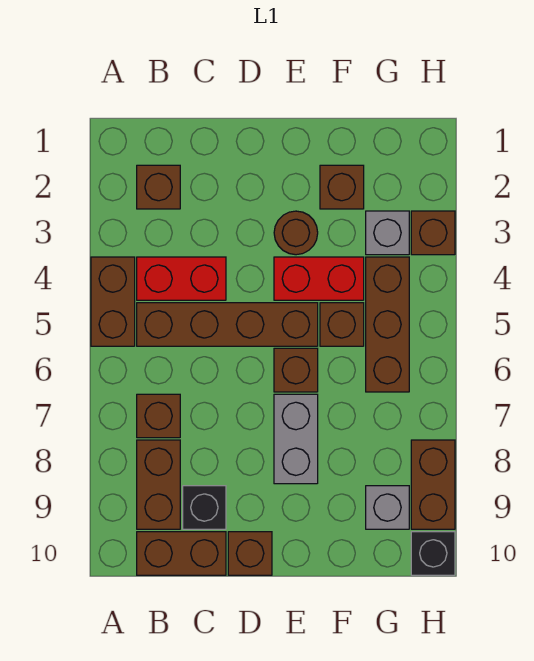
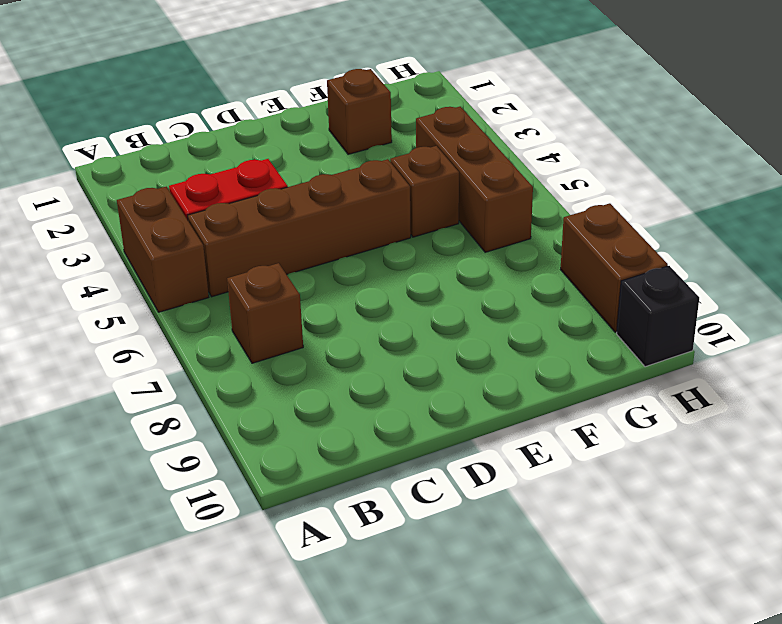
none -> brown brick B2 level 1
none -> brown brick B8:B9 level 1
none -> brown brick B10:C10 level 1

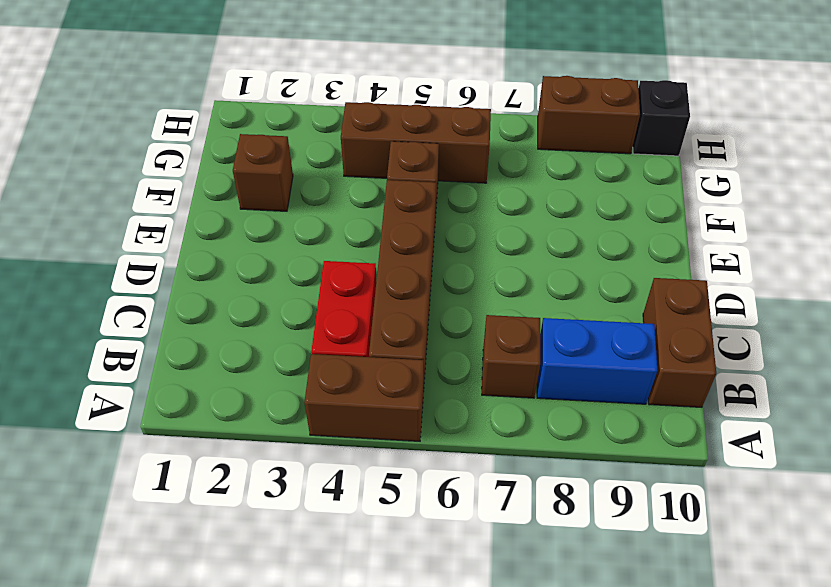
blue brick B8:B9 level 1 -> brown brick B8:B9 level 1
none -> brown brick B2 level 1
none -> black brick C9 level 1
none -> brown brick D10 level 1

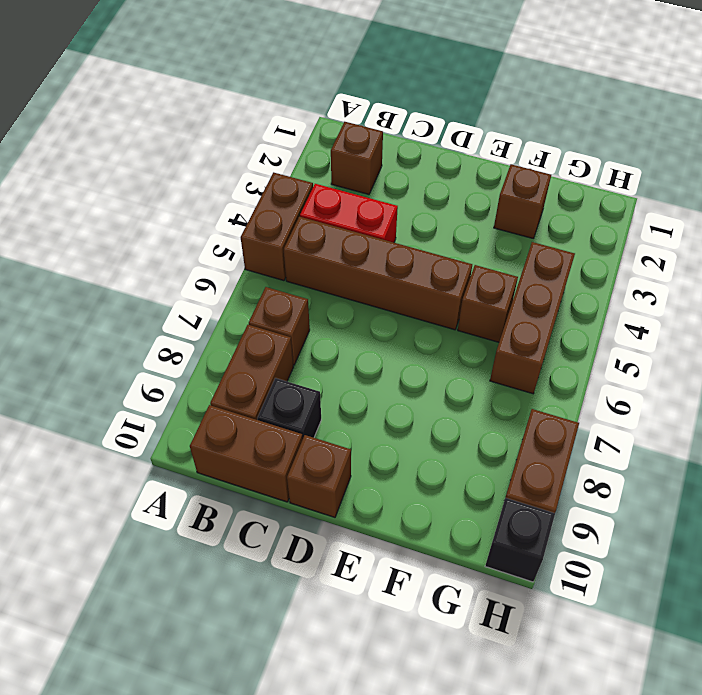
none -> brown round brick E3 level 1
none -> red brick E4:F4 level 1
none -> brown brick E6 level 1

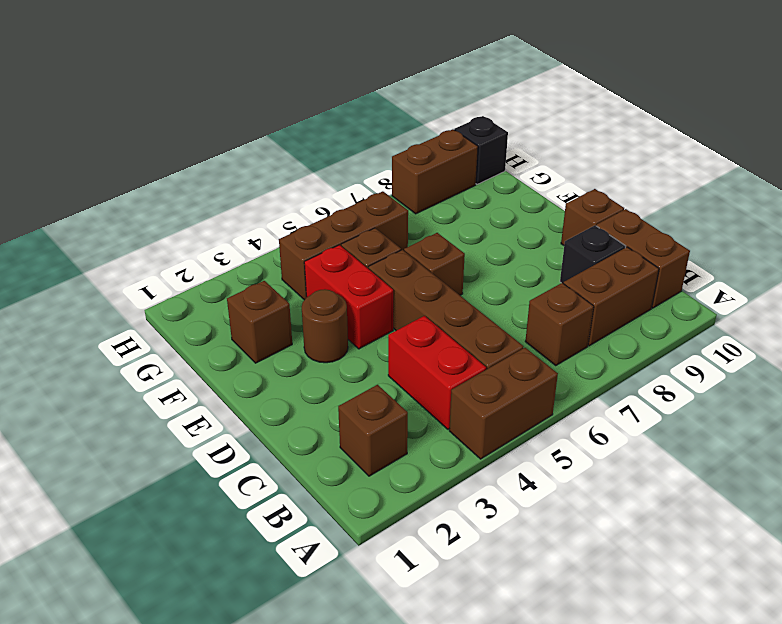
none -> grey brick E7:E8 level 1
none -> grey brick G3 level 1
none -> grey brick G9 level 1

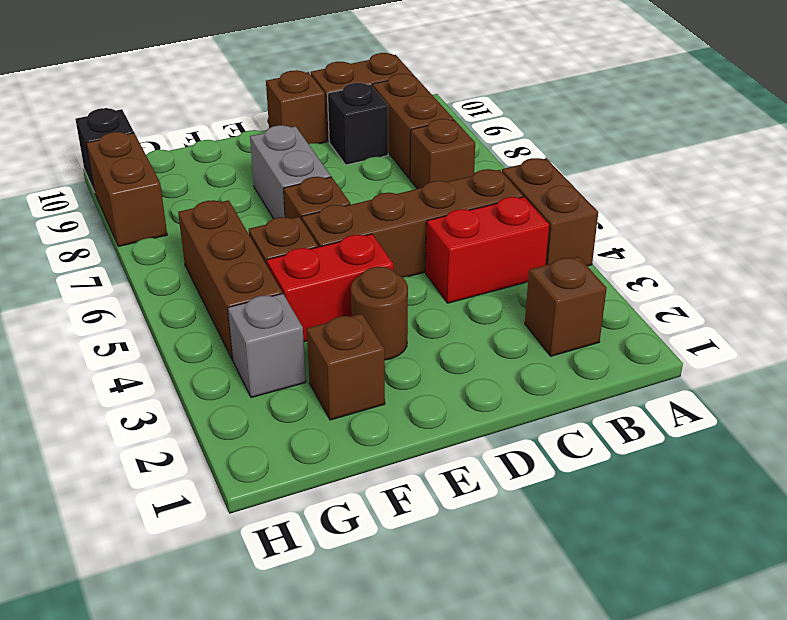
none -> grey brick G9 level 1
none -> brown brick H3 level 1

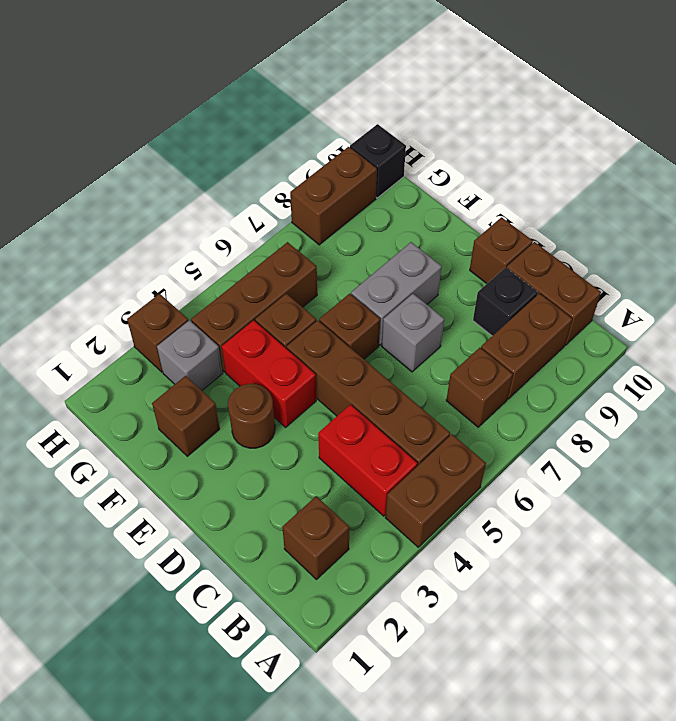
grey brick D7 level 1 -> grey brick G9 level 1

